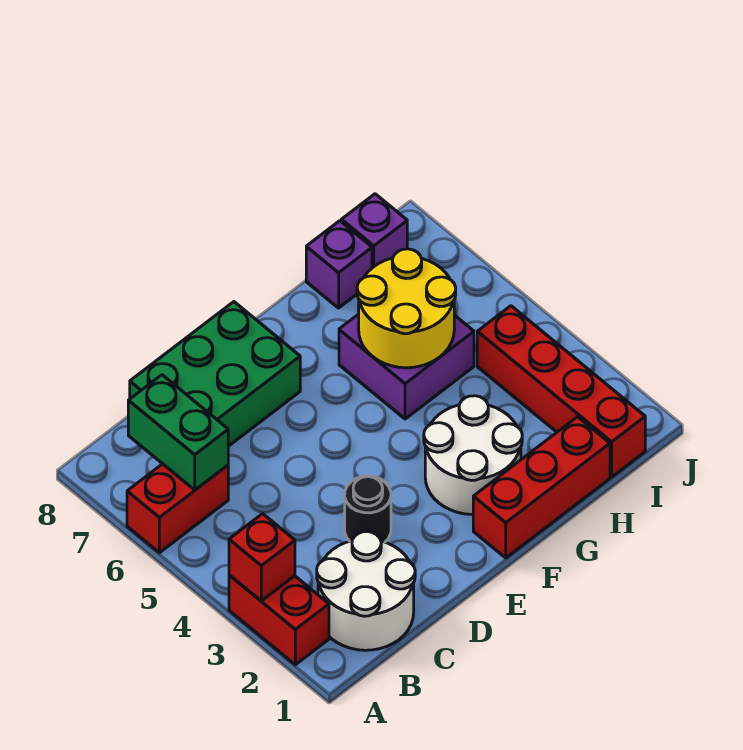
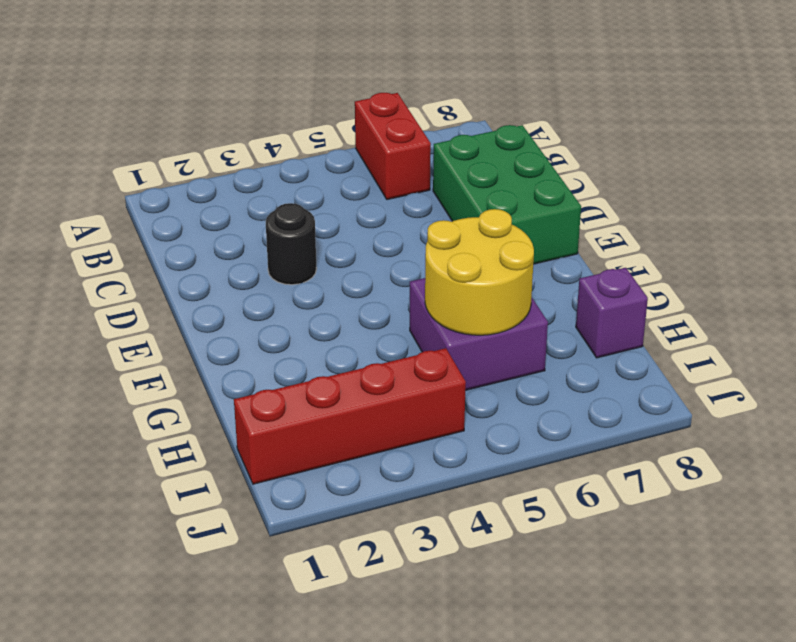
none -> red brick A2:A3 level 1
none -> white round brick B1:C2 level 1
none -> red brick F1:H1 level 1

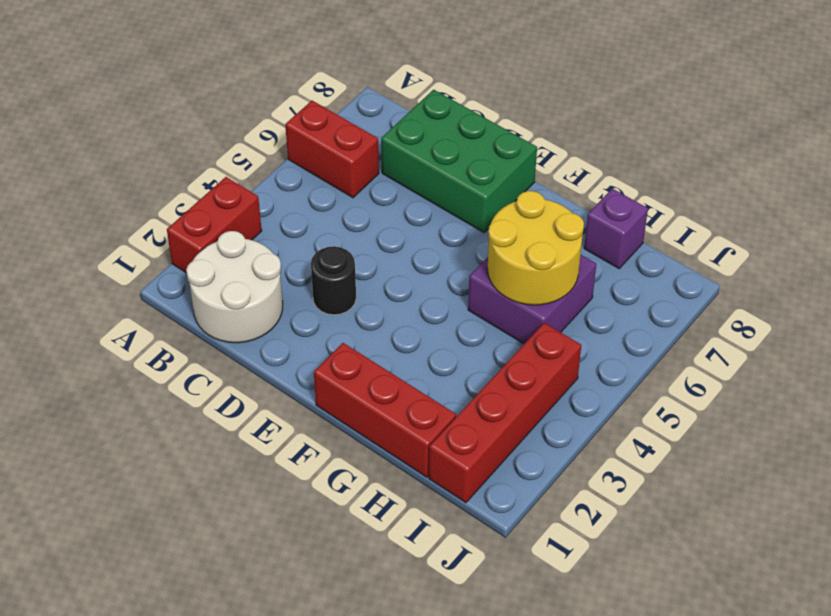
none -> white round brick F2:G3 level 1
none -> purple brick I8 level 1
none -> red brick A3 level 2

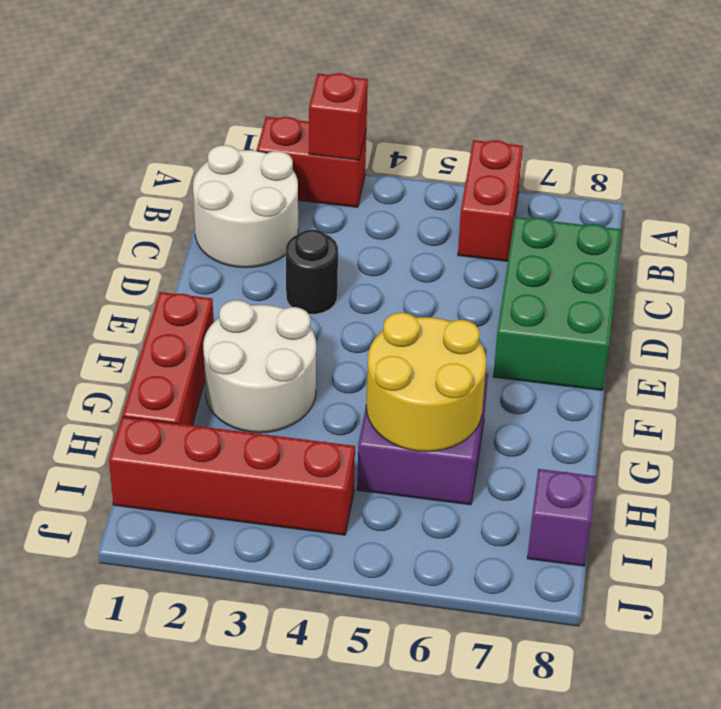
none -> purple brick H8 level 1
none -> green brick B6:B7 level 2

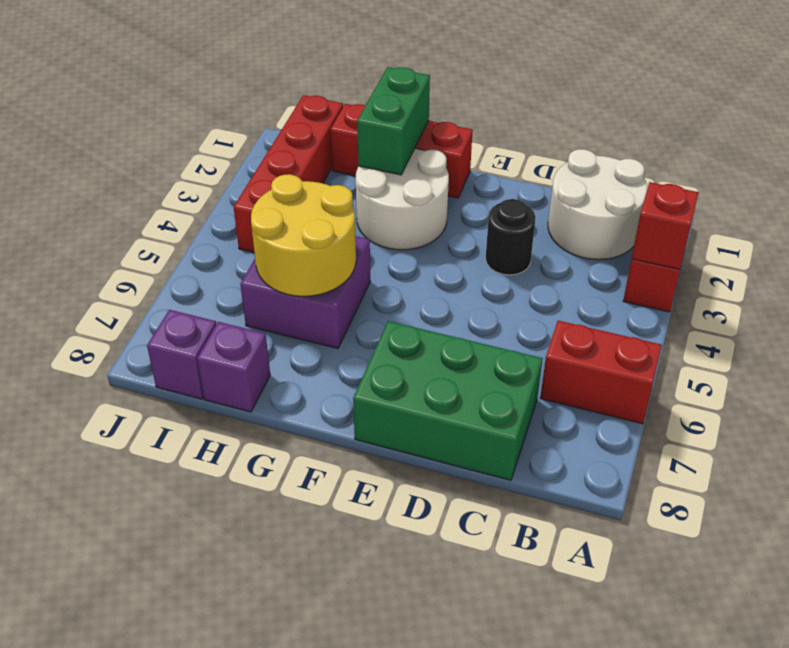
green brick G1:G2 level 2 -> green brick B6:B7 level 2

